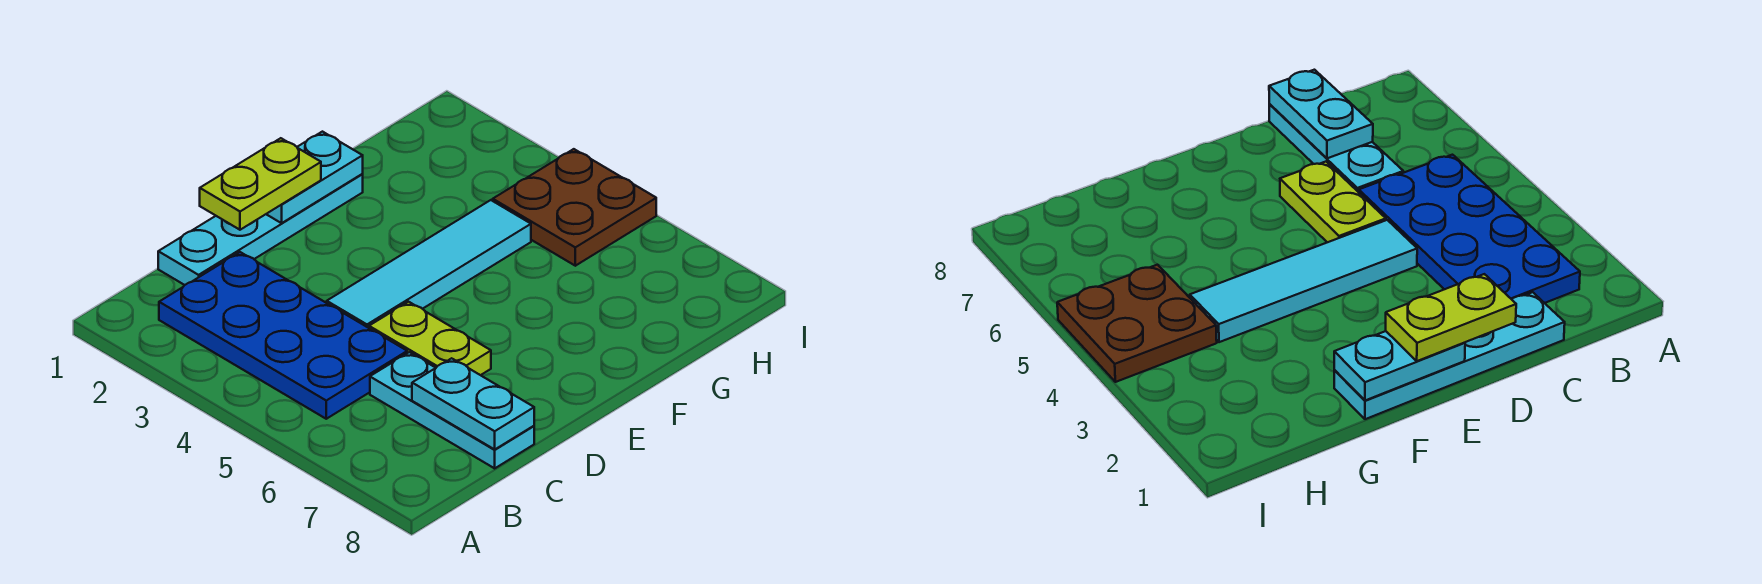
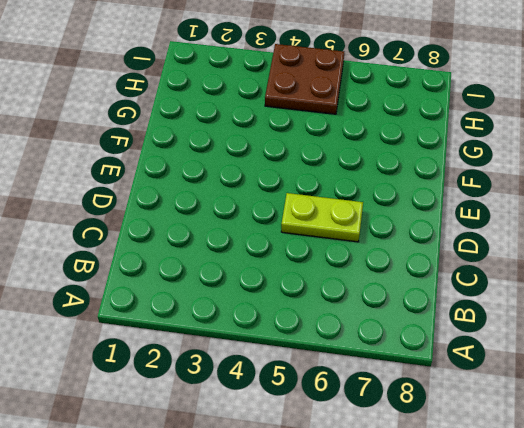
none -> blue plate B2:C5 level 1
none -> cyan plate C1:F1 level 1

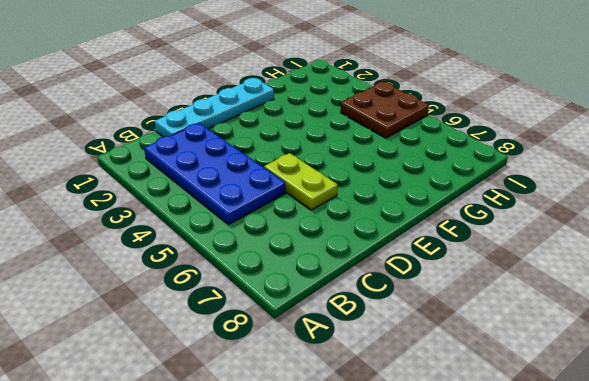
none -> cyan plate C6:C8 level 1
none -> cyan tile D4:G4 level 1

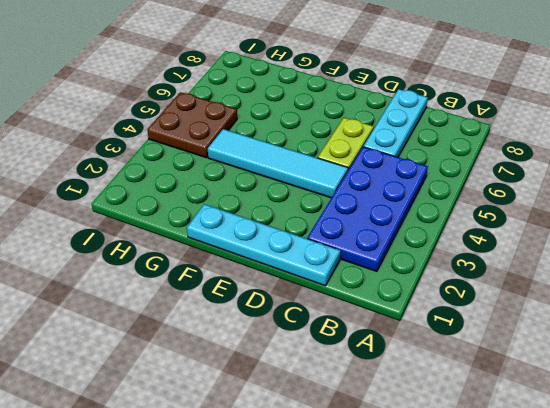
none -> cyan plate C7:C8 level 2
none -> cyan plate E1:F1 level 2

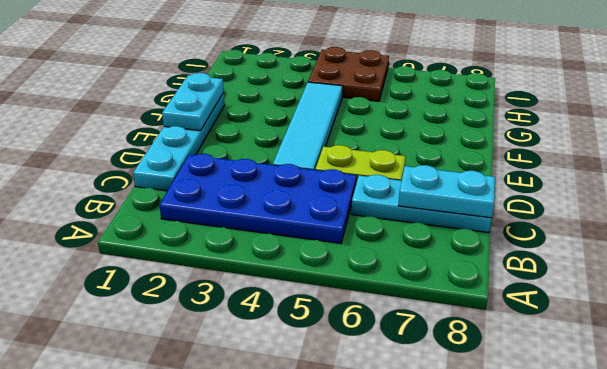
none -> lime plate D1:E1 level 3

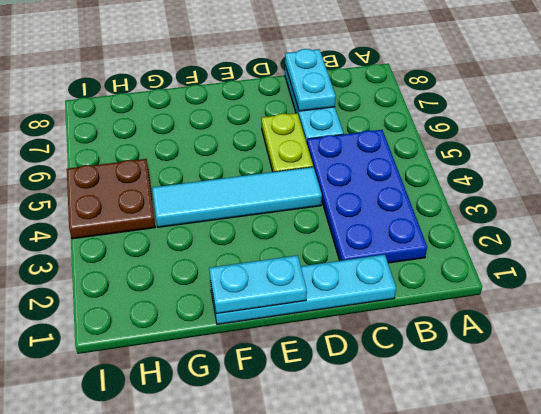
none -> lime plate D1:E1 level 3

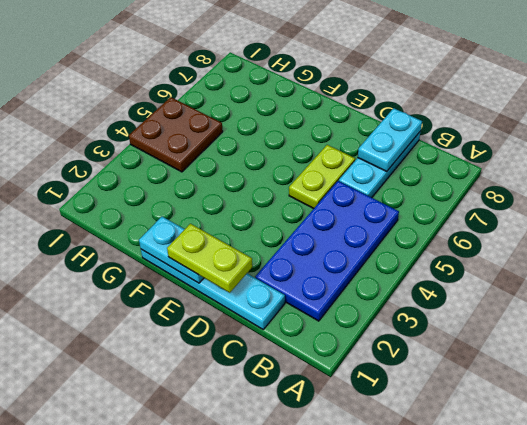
none -> cyan tile D4:G4 level 1

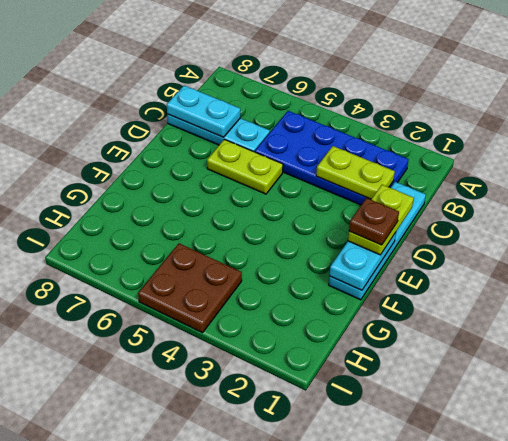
lime plate C2:C3 level 2 -> none
brown plate E1 level 4 -> none
none -> cyan tile D4:G4 level 1

